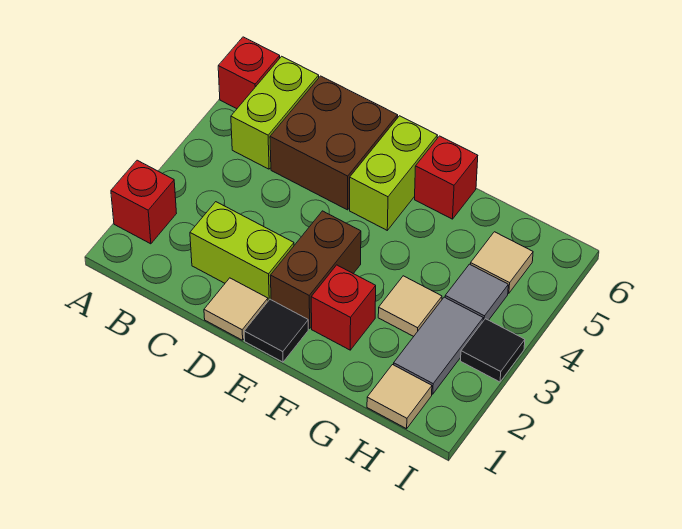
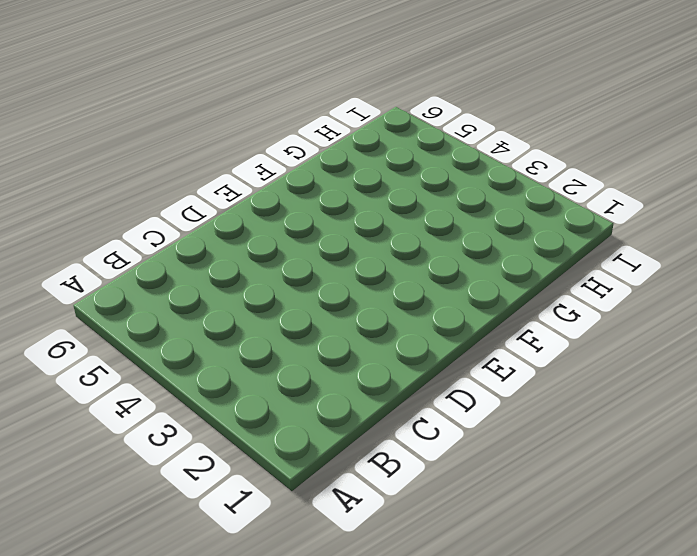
none -> red brick A2 level 1
none -> red brick A6 level 1
none -> lime brick B5:B6 level 1

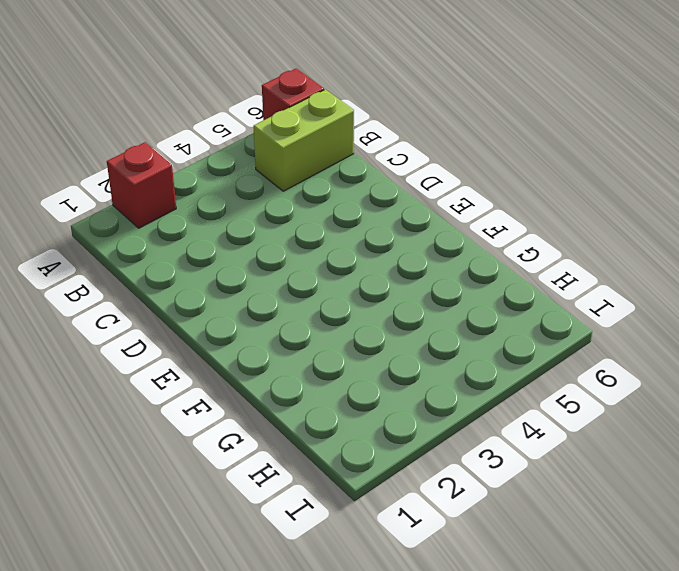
none -> lime brick C2:D2 level 1
none -> brown brick C5:D6 level 1
none -> tan tile D1 level 1

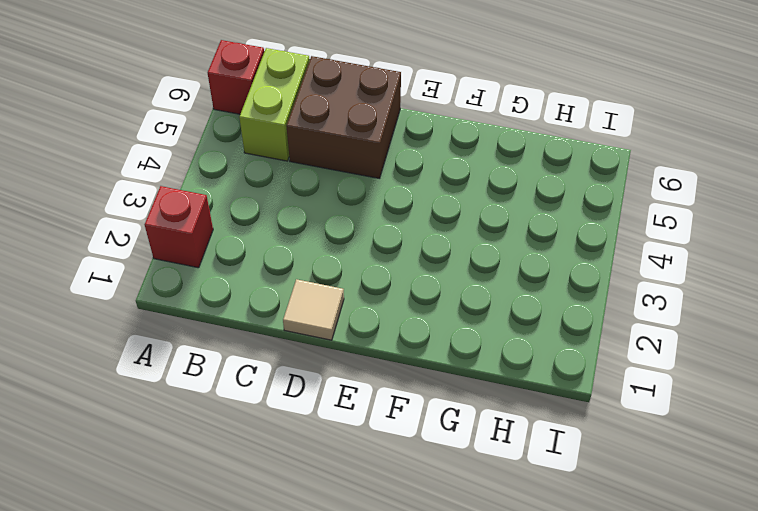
none -> lime brick C2:D2 level 1
none -> black tile E1 level 1
none -> brown brick E2:E3 level 1

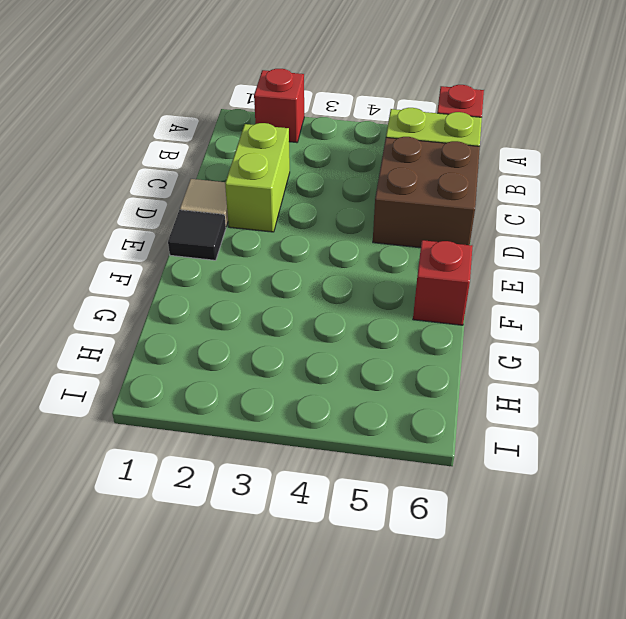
none -> brown brick E2:E3 level 1
none -> lime brick E5:E6 level 1
none -> red brick F2 level 1

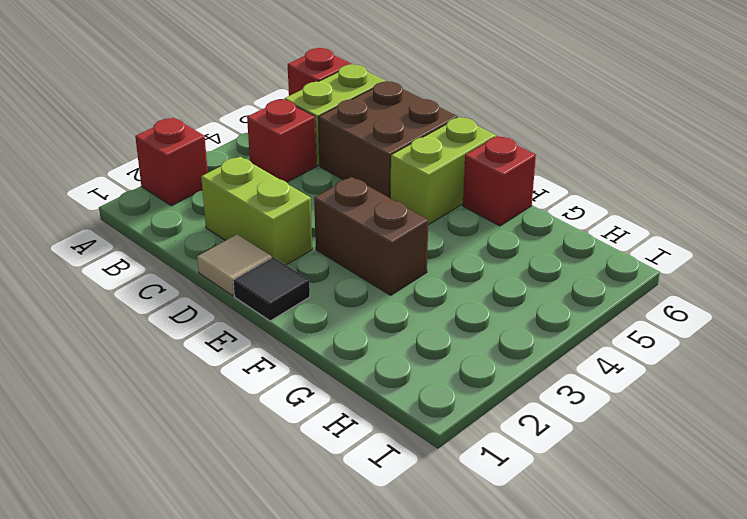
red brick B4 level 1 -> red brick F2 level 1
brown brick E3:F3 level 1 -> brown brick E2:E3 level 1
none -> tan tile G3 level 1
none -> tan tile H1 level 1
none -> grey tile H2:H3 level 1

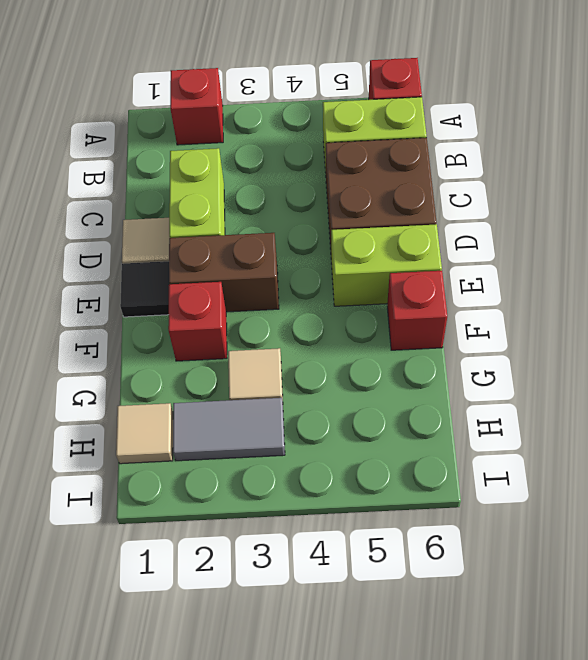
none -> grey tile H4 level 1
none -> tan tile H5 level 1
none -> black tile I3 level 1

